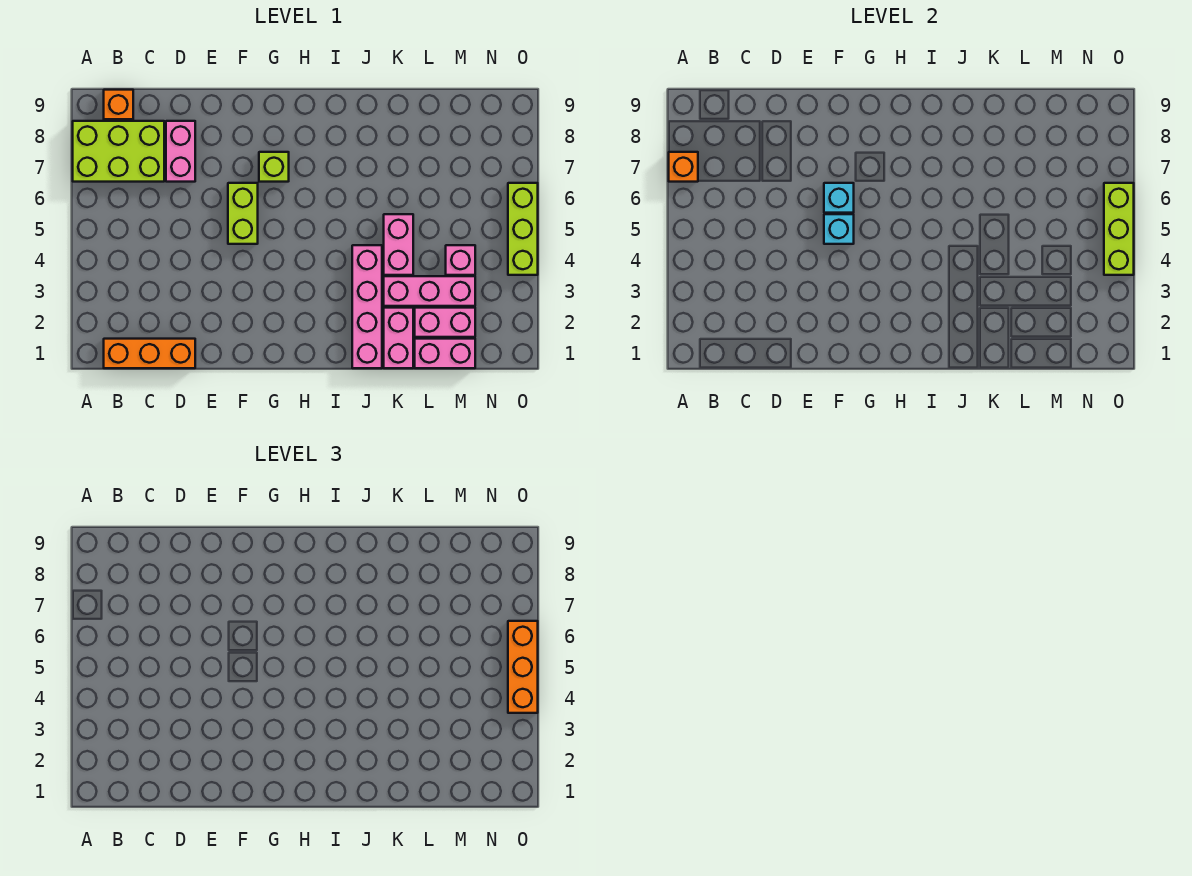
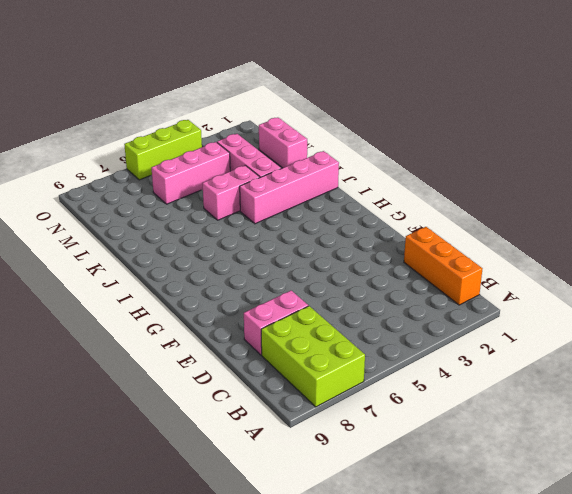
pink brick M4:M6 level 1 -> pink brick M4 level 1
none -> orange brick B9 level 1
none -> lime brick F5:F6 level 1
none -> lime brick G7 level 1

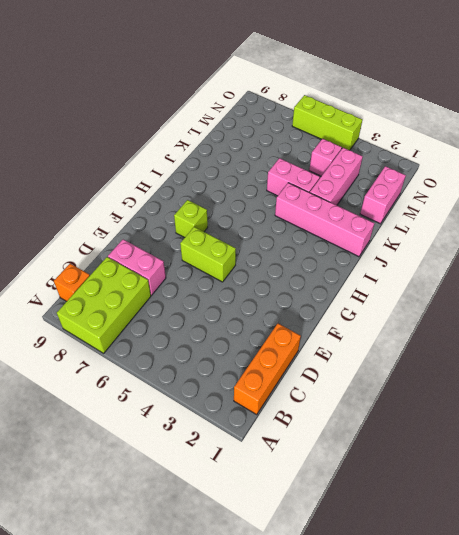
none -> pink brick K1:K2 level 1
none -> pink brick L2:M2 level 1
none -> orange brick A7 level 2

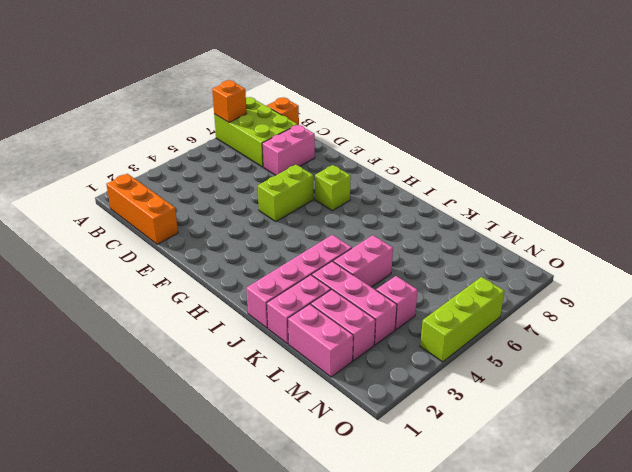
none -> cyan brick F5 level 2
none -> cyan brick F6 level 2
none -> lime brick O4:O6 level 2

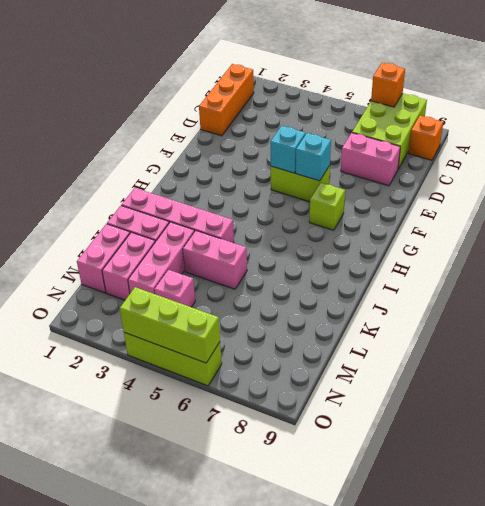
none -> orange brick O4:O6 level 3

